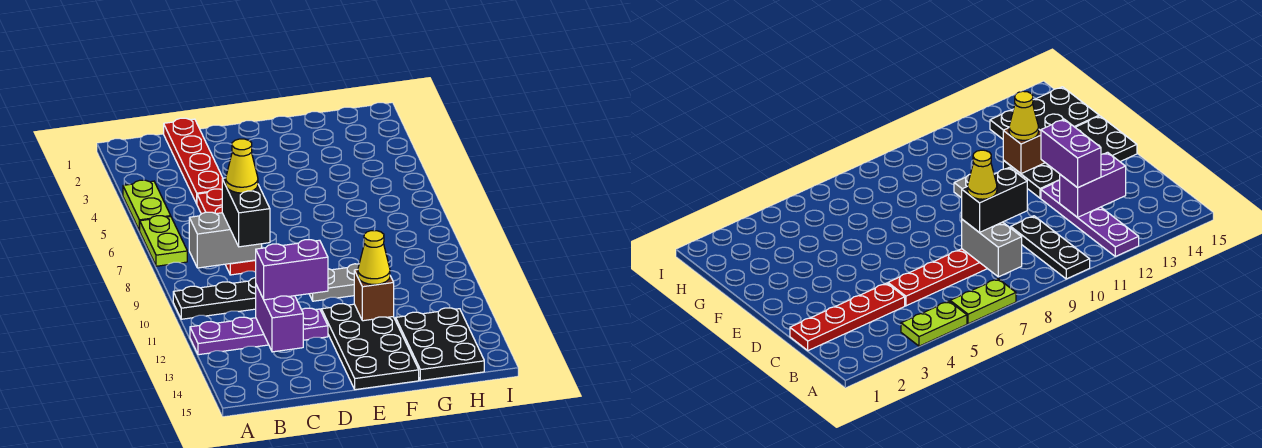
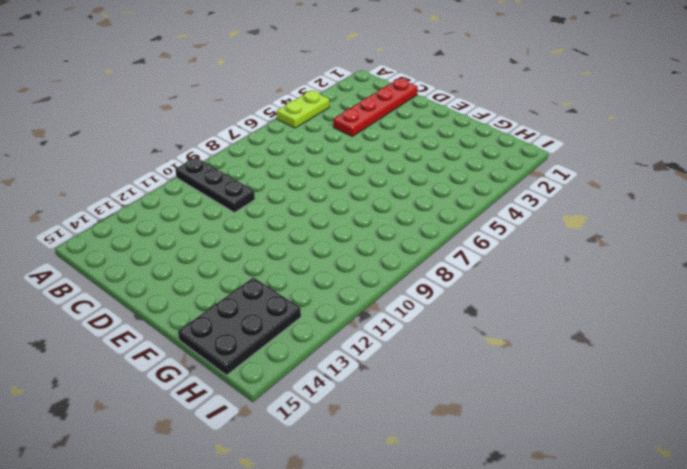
none -> lime plate A6:A7 level 1
none -> purple plate A12:D12 level 1
none -> red plate C5:C8 level 1

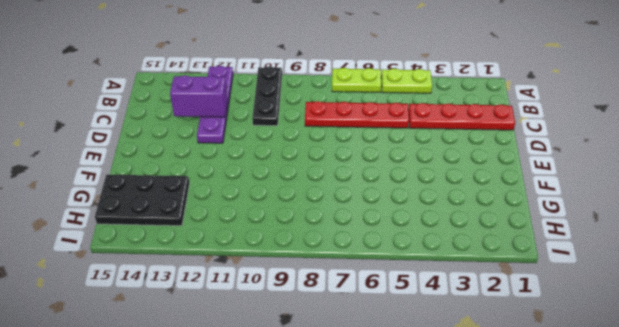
none -> grey plate E10:F10 level 1
none -> black plate E12:F15 level 1
none -> grey brick B8:C8 level 2

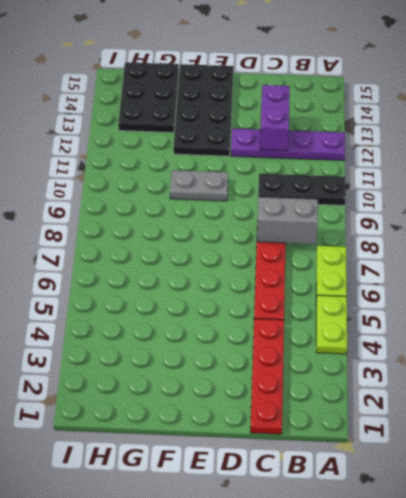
none -> brown brick F12 level 2
none -> black brick C8:C9 level 3
none -> purple brick C12:D12 level 3

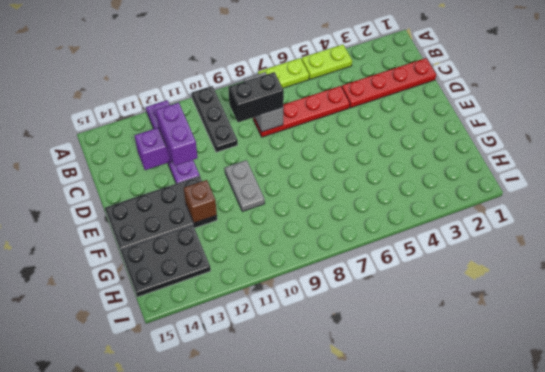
none -> yellow cone F12 level 3
none -> yellow cone C8 level 4

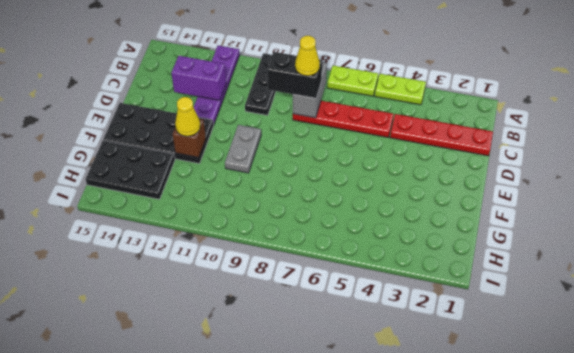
none -> purple brick C12:D12 level 3

